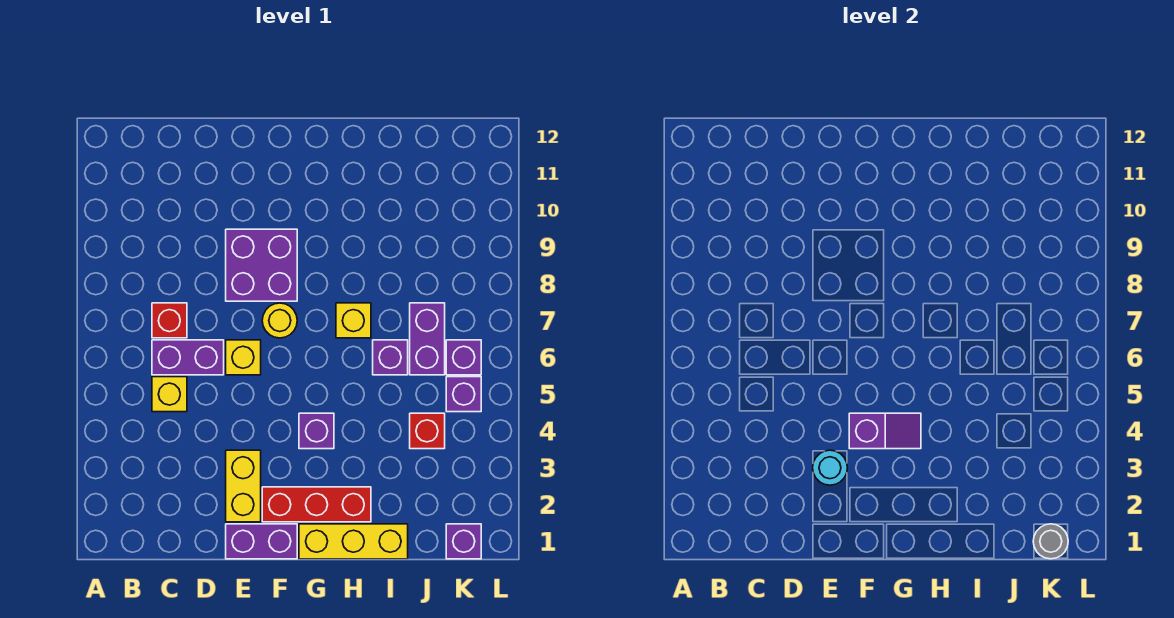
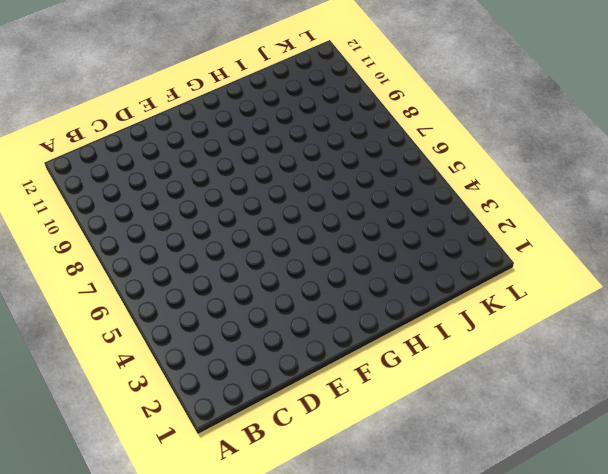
none -> yellow brick C5 level 1
none -> purple brick C6:D6 level 1
none -> red brick C7 level 1

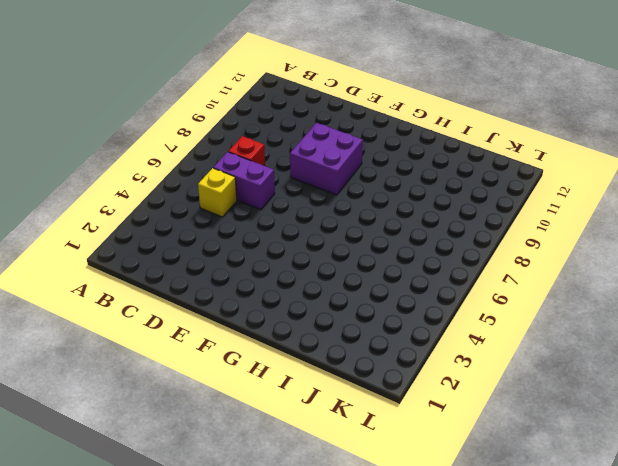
none -> purple brick E1:F1 level 1
none -> yellow brick E2:E3 level 1
none -> yellow brick E6 level 1

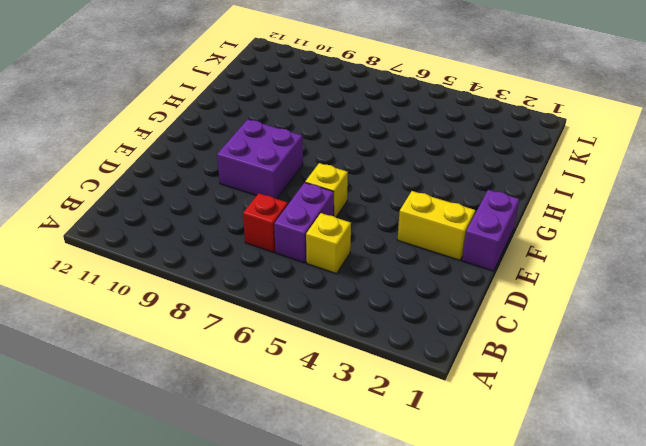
none -> red brick F2:H2 level 1
none -> yellow round brick F7 level 1
none -> yellow brick G1:I1 level 1

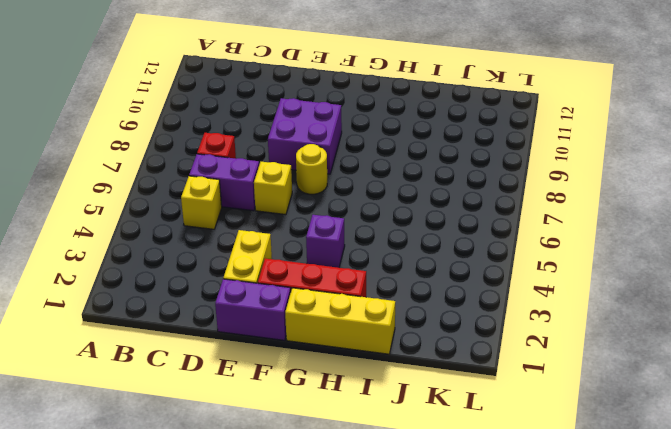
none -> yellow brick H7 level 1
none -> purple brick I6 level 1
none -> red brick J4 level 1

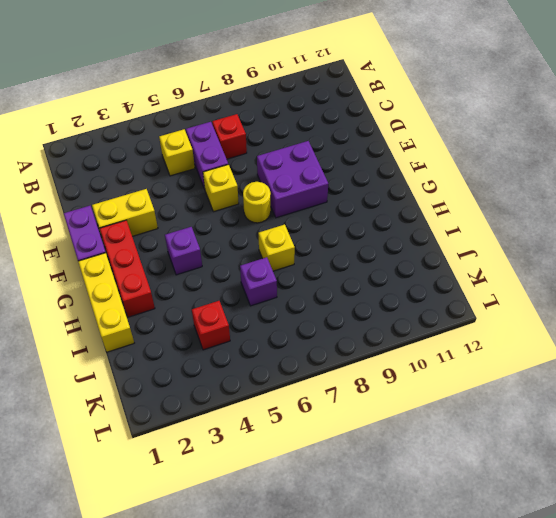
none -> purple brick J6:J7 level 1
none -> purple brick K1 level 1
none -> purple brick K5 level 1

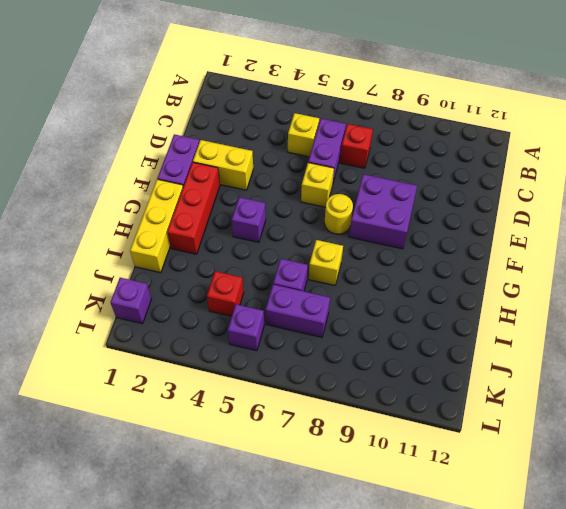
none -> purple brick K6 level 1
none -> cyan round brick E3 level 2
none -> purple slope F4:G4 level 2 top F

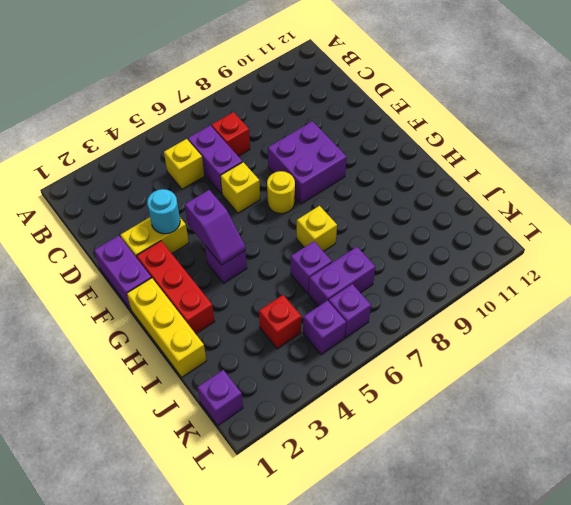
none -> grey round brick K1 level 2

